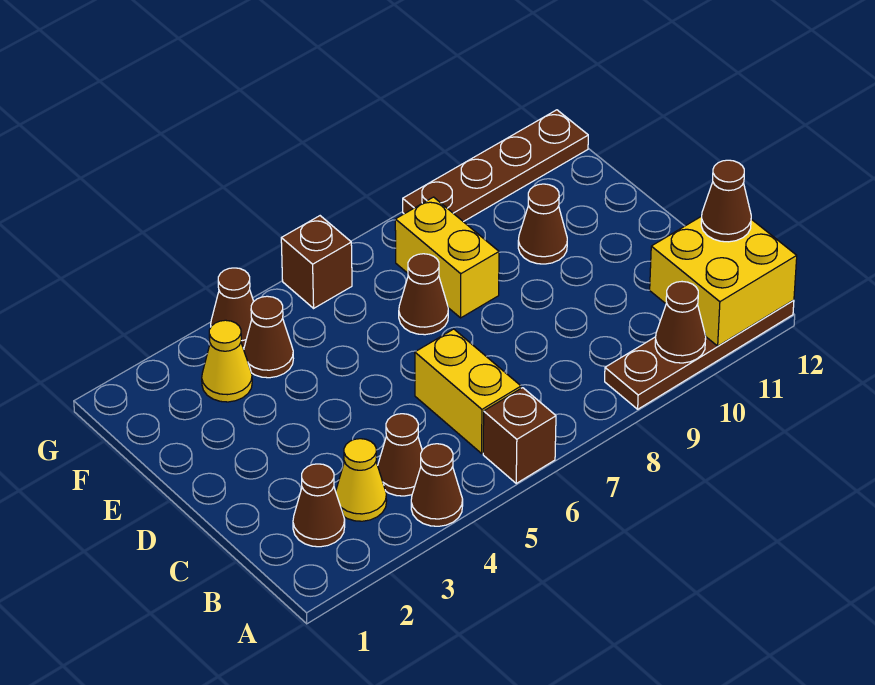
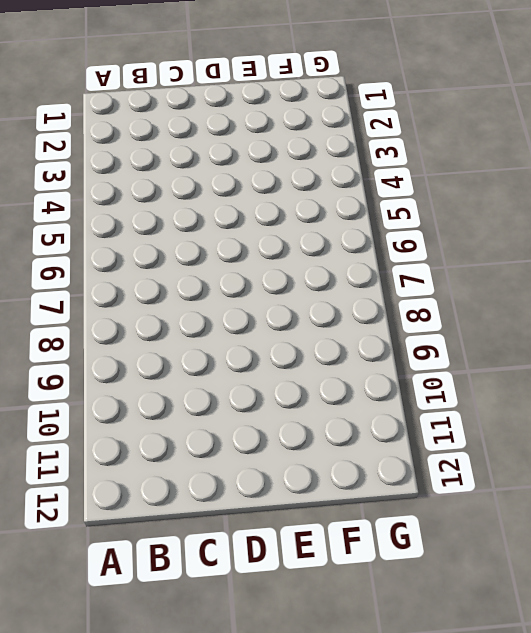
none -> brown cone A4 level 1
none -> brown brick A6 level 1
none -> brown plate A9:A12 level 1

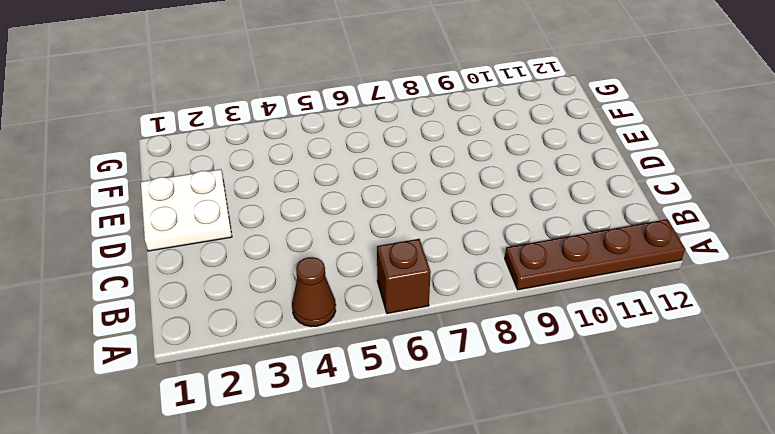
white plate D1:E2 level 1 -> none
none -> brown cone B2 level 1
none -> yellow cone B3 level 1
none -> brown cone B4 level 1

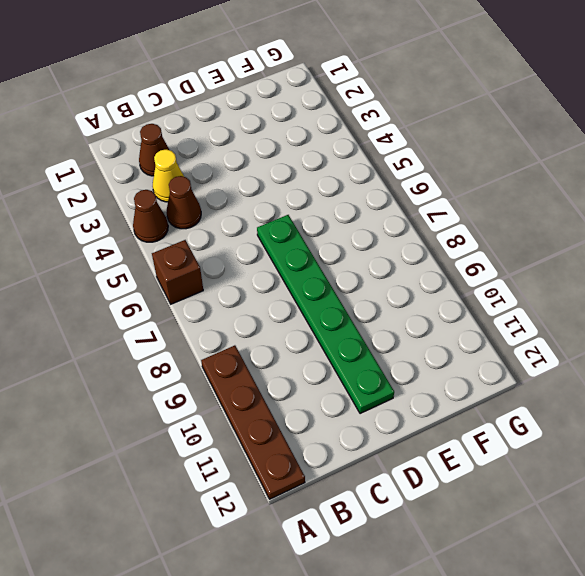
green plate D6:D11 level 1 -> none
none -> yellow brick B6:C6 level 1
none -> brown cone E7 level 1
none -> yellow brick E8:F8 level 1

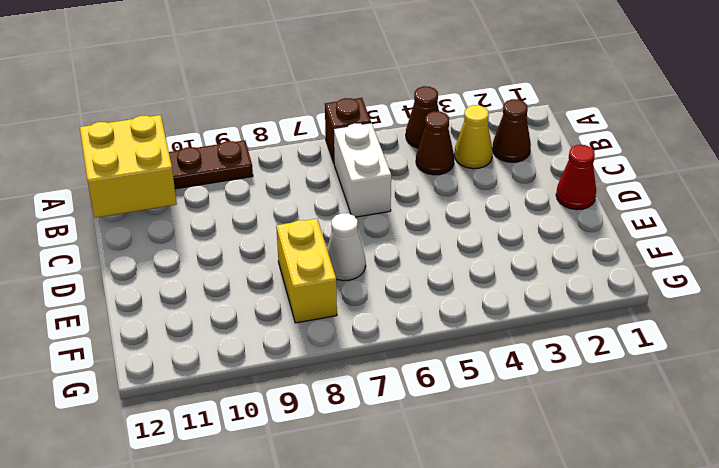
white brick B6:C6 level 1 -> yellow brick B6:C6 level 1
red cone D1 level 1 -> none
white cone E7 level 1 -> brown cone E7 level 1
none -> brown cone E10 level 1
none -> yellow cone F3 level 1
none -> brown cone F4 level 1

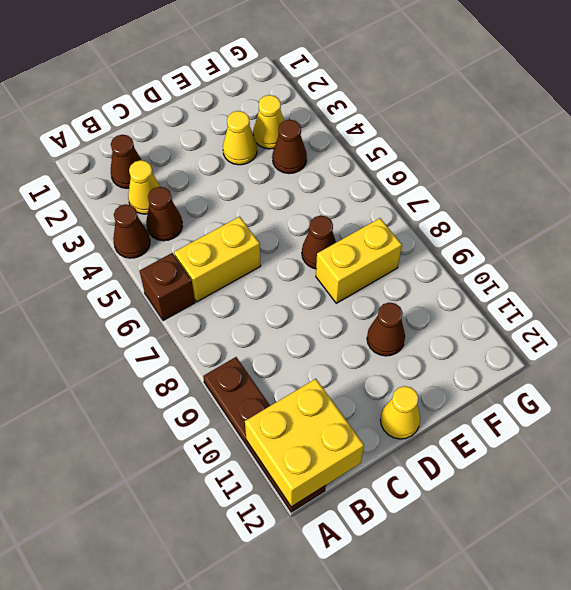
yellow cone D12 level 1 -> none
yellow cone E3 level 1 -> none
none -> brown cone G4 level 1
none -> brown brick G6 level 1
none -> brown plate G9:G12 level 1

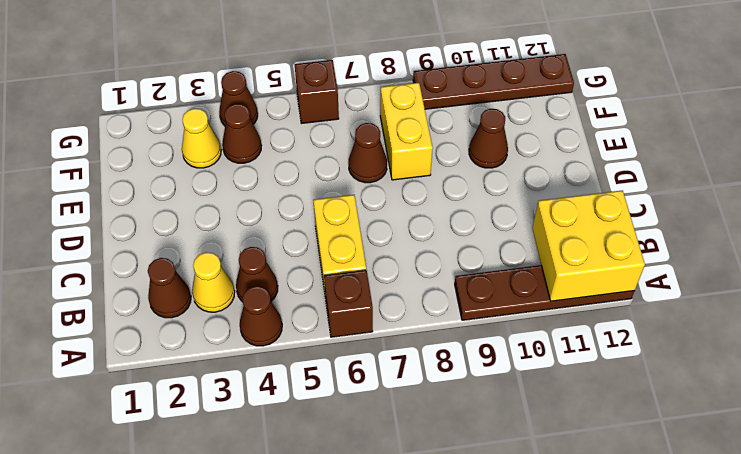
none -> brown cone A10 level 2
none -> brown cone B12 level 3

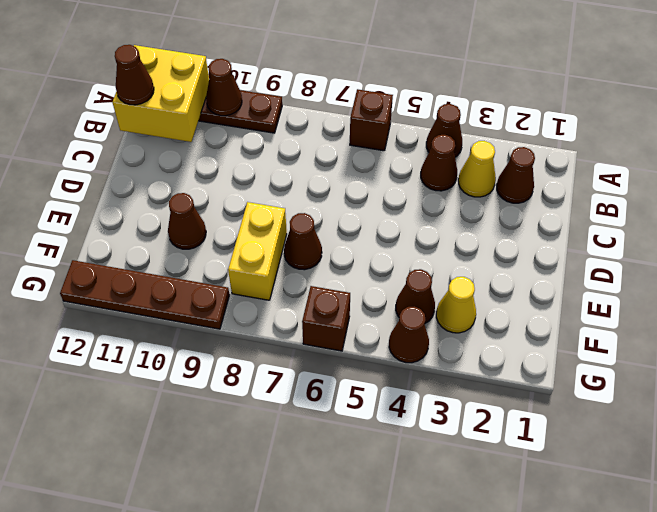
none -> yellow brick B6:C6 level 1

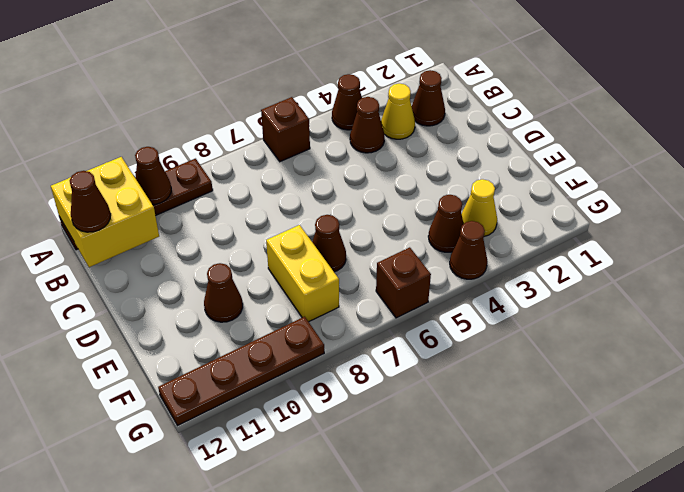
none -> yellow brick B6:C6 level 1

